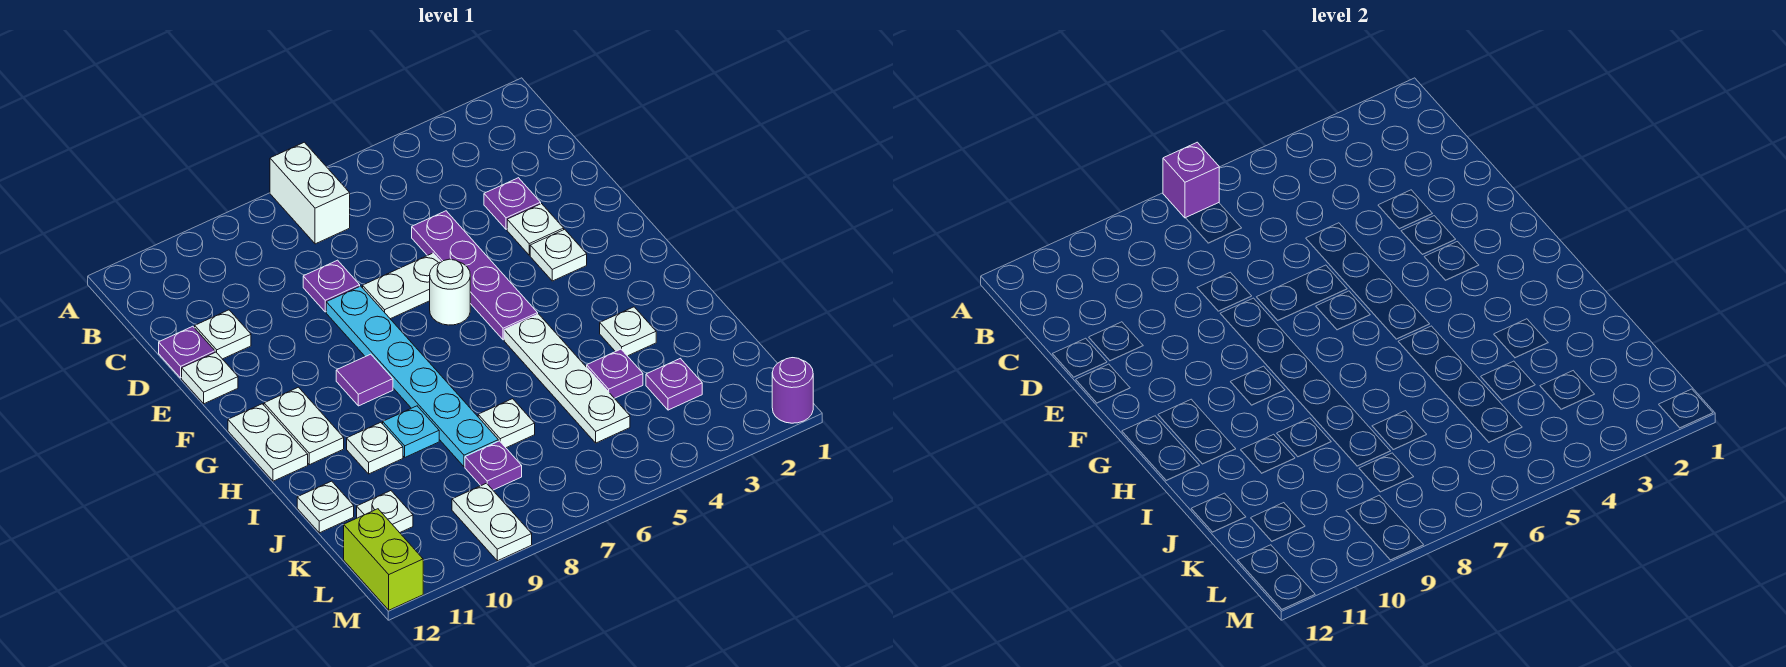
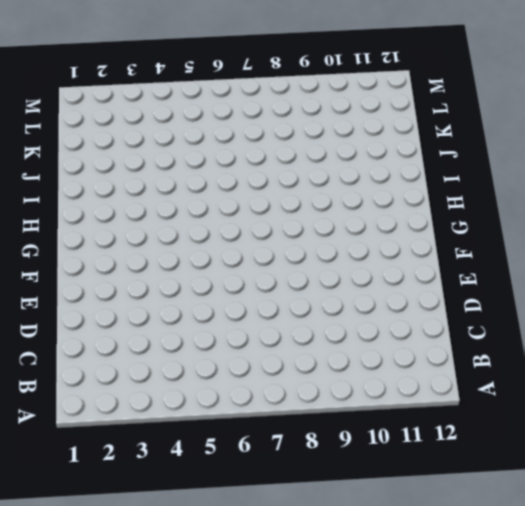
none -> white brick A7:B7 level 1
none -> purple plate D3 level 1
none -> purple plate D5:G5 level 1

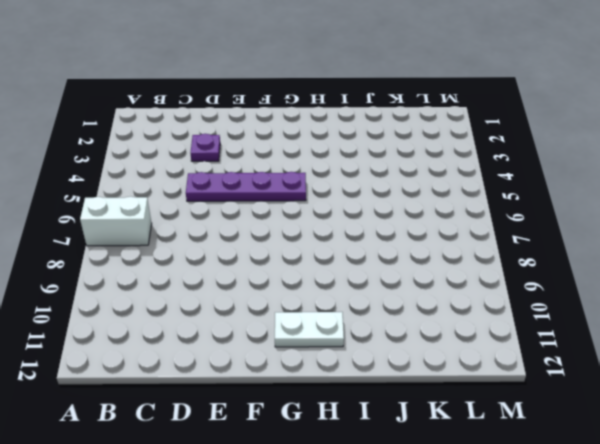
none -> purple plate D8 level 1
none -> white plate D11 level 1
none -> purple plate D12 level 1

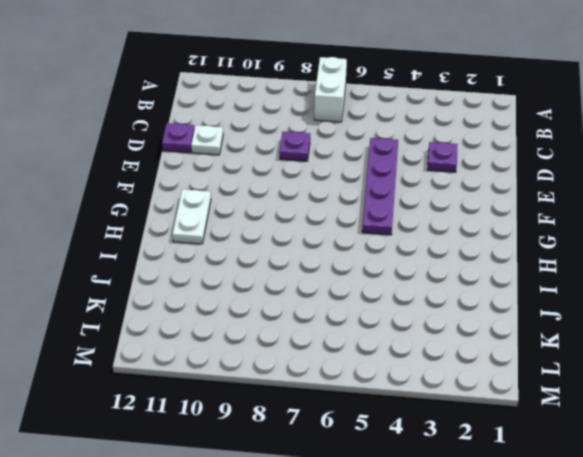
none -> white plate E3 level 1
none -> white plate E6:E7 level 1
none -> cyan plate E8:J8 level 1

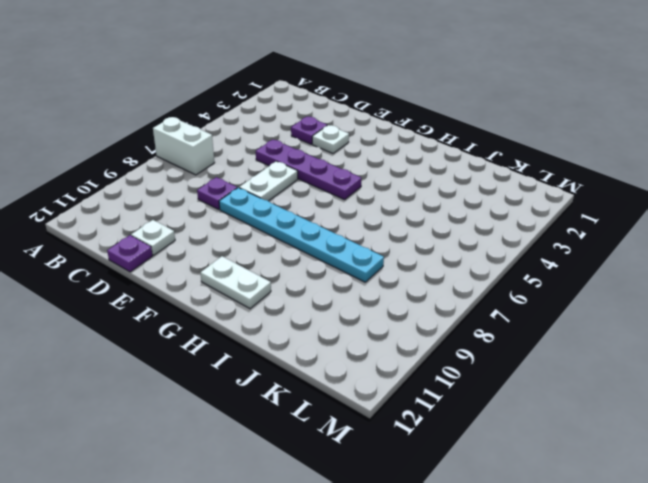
none -> white plate E12 level 1
none -> white plate F3 level 1
none -> white round brick F6 level 1

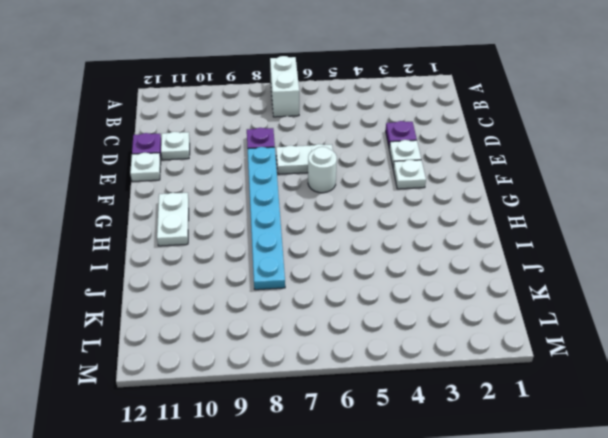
none -> purple plate D5:G5 level 1
none -> purple tile G9 level 1
none -> white plate G12:H12 level 1

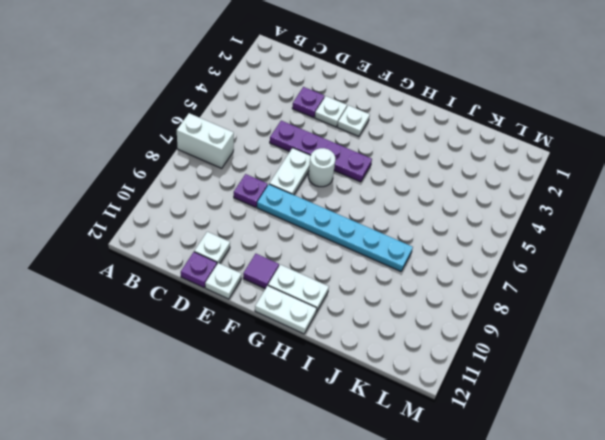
purple tile F11 level 1 -> purple tile G9 level 1
none -> white plate H5:K5 level 1
none -> white plate I3 level 1
none -> cyan plate I9 level 1

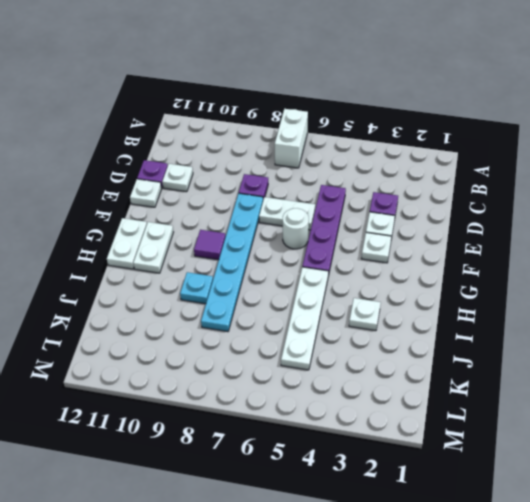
none -> white plate I10 level 1
none -> purple plate J4 level 1
none -> white plate J7 level 1

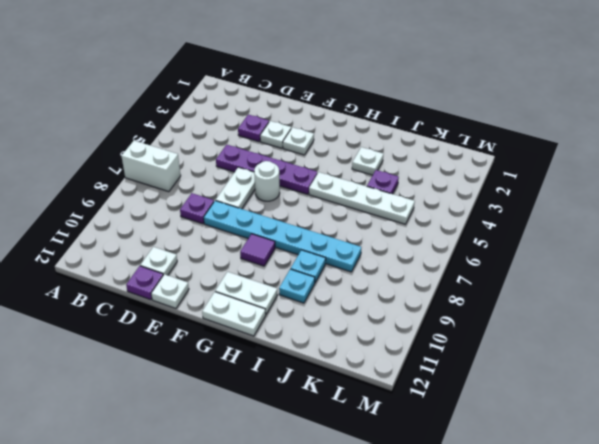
cyan plate I10 level 1 -> white plate I10 level 1
none -> white plate J7 level 1
none -> white plate J12 level 1
none -> purple plate K3 level 1

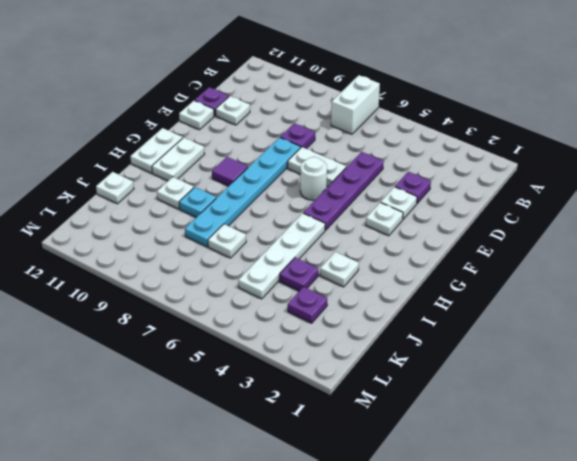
none -> purple plate K8 level 1
none -> white plate K11 level 1
none -> white plate L9:M9 level 1

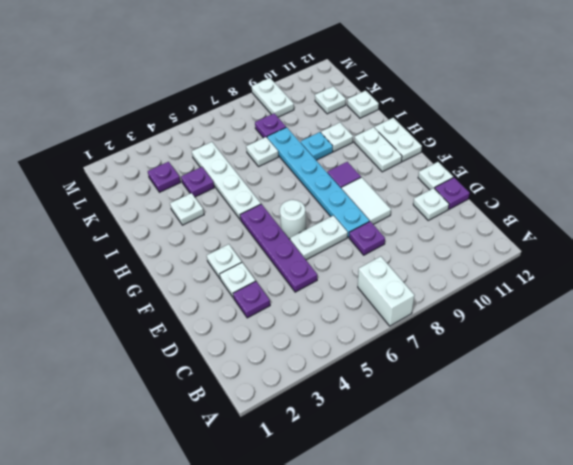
white tile E9:F9 level 1 -> none
none -> lime brick L12:M12 level 1
none -> purple round brick M1 level 1
none -> purple brick A7 level 2

